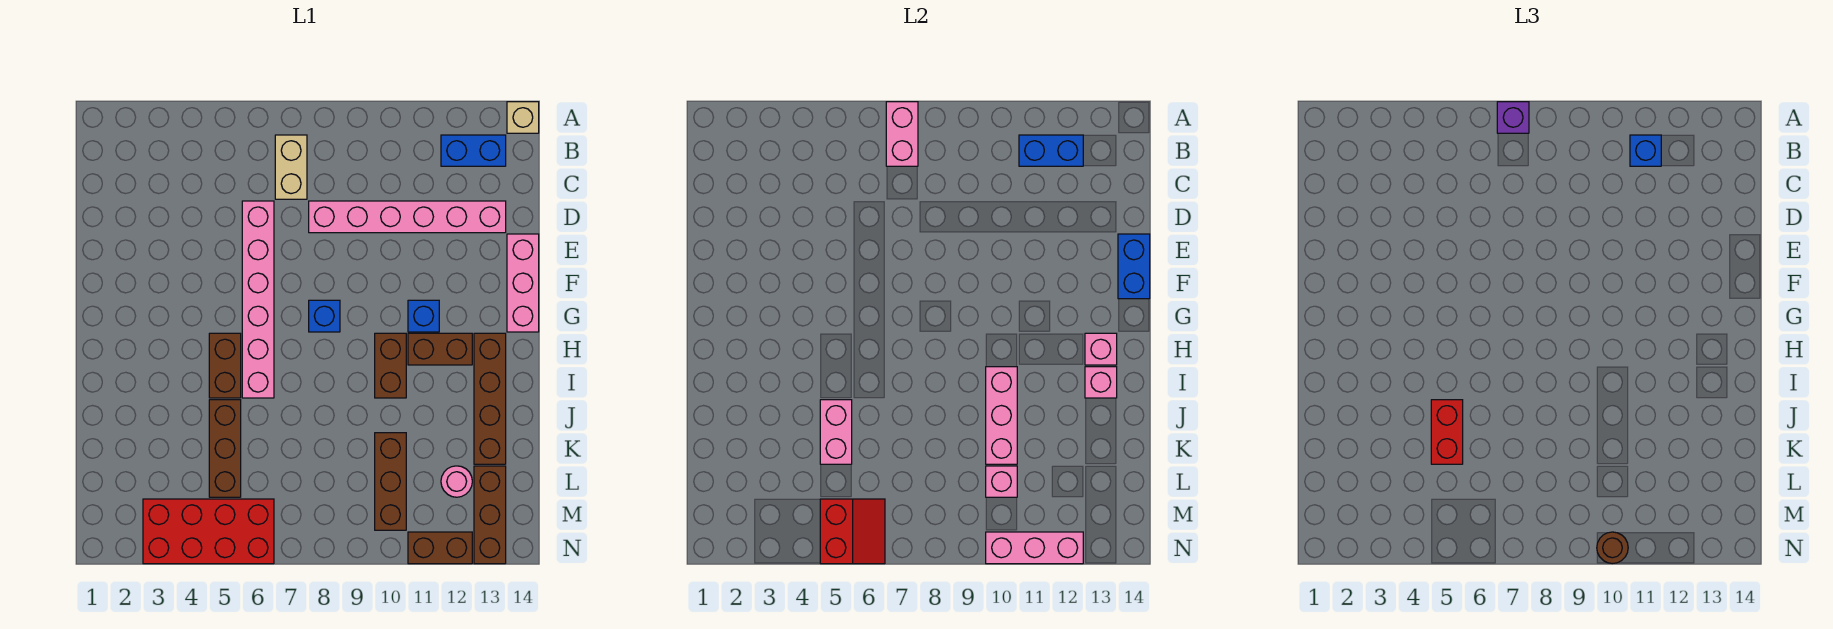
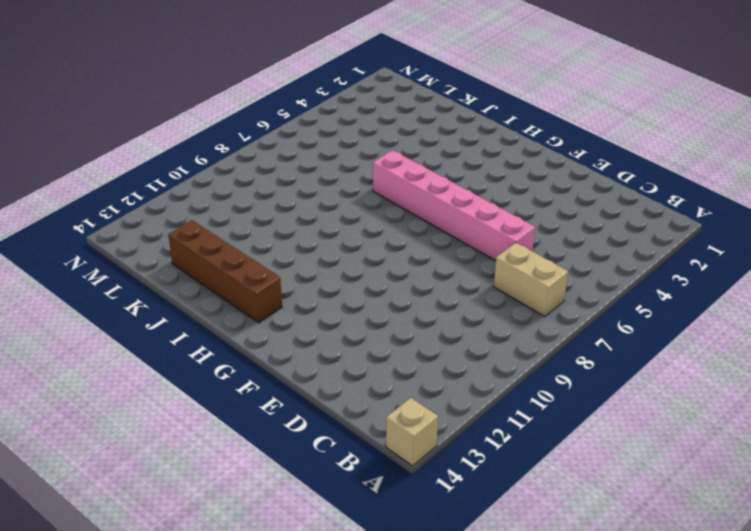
none -> blue brick B12:B13 level 1
none -> pink brick D8:D13 level 1
none -> pink brick E14:G14 level 1
none -> blue brick G8 level 1

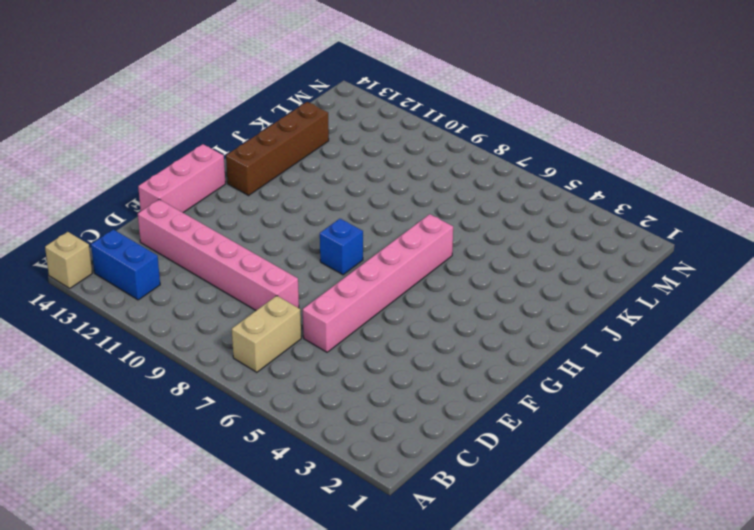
none -> blue brick G11 level 1
none -> brown brick H5:I5 level 1
none -> brown brick H10:I10 level 1
none -> brown brick H11:H12 level 1

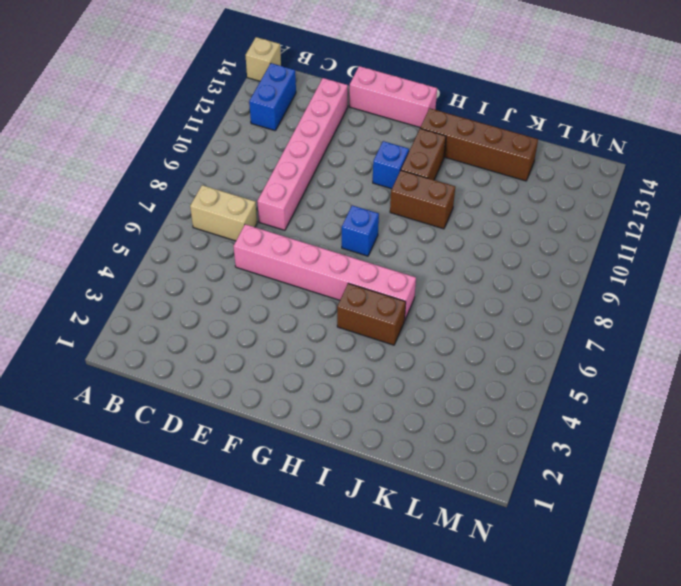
none -> brown brick J5:L5 level 1
none -> brown brick K10:M10 level 1
none -> pink round brick L12 level 1
none -> brown brick L13:N13 level 1

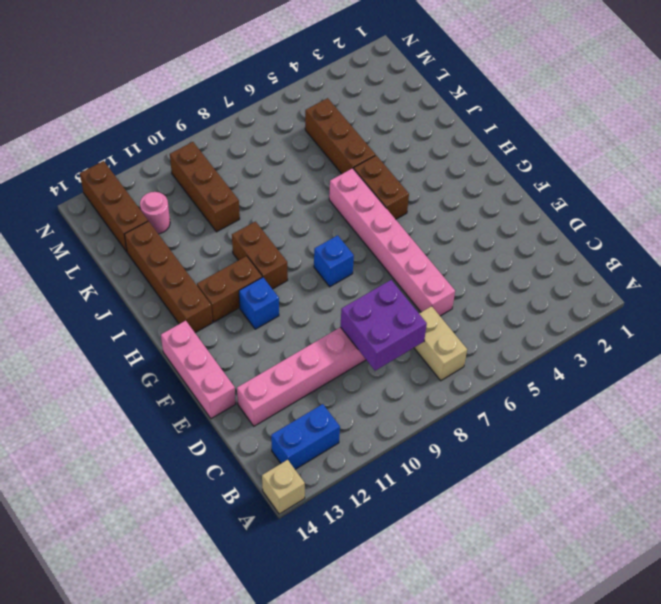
purple brick C8:D9 level 2 -> none
none -> red brick M3:N6 level 1
none -> brown brick N11:N12 level 1
none -> pink brick A7:B7 level 2
none -> blue brick B11:B12 level 2

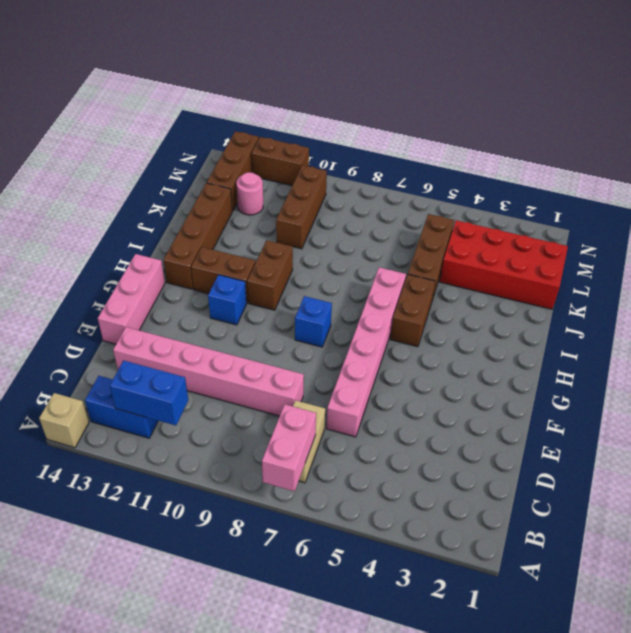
red brick K1:L4 level 1 -> red brick M3:N6 level 1
none -> blue brick E14:F14 level 2
none -> pink brick H13 level 2
none -> pink brick I10:K10 level 2
none -> pink brick I13 level 2

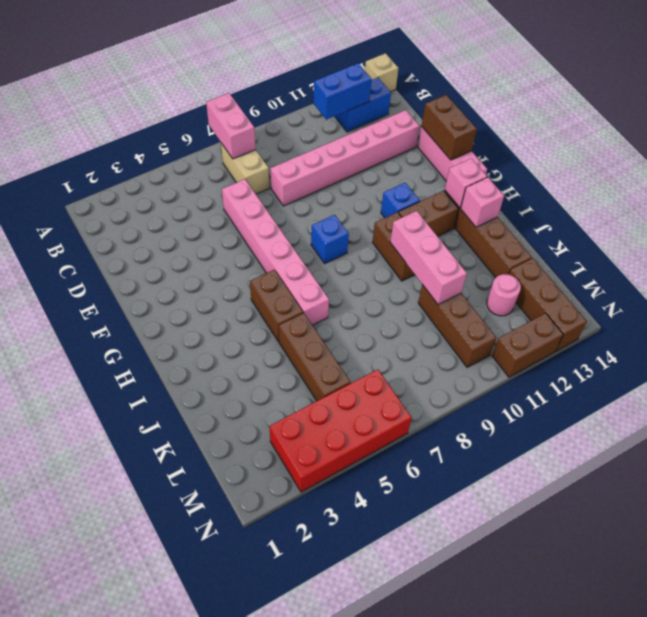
brown brick E14:F14 level 2 -> blue brick E14:F14 level 2
none -> pink brick J5:K5 level 2
none -> pink brick L10 level 2
none -> red slope M5:N6 level 2 top 5
none -> pink brick N10:N12 level 2

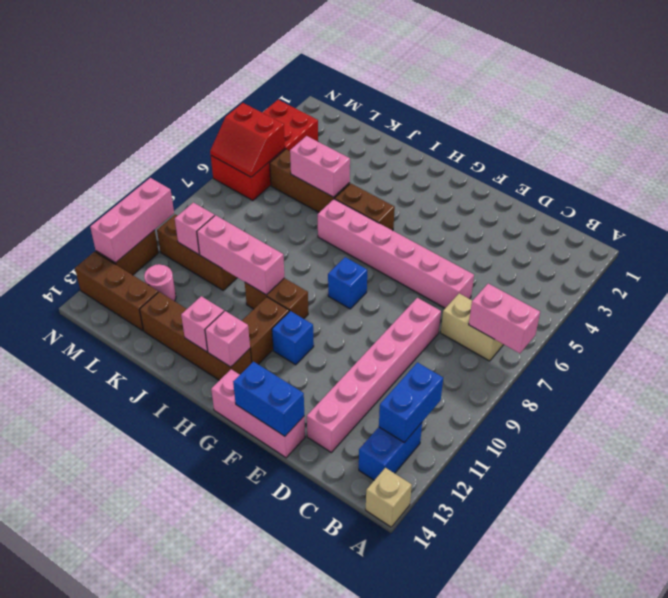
none -> purple brick A7 level 3
none -> blue brick B11 level 3
none -> red brick J5:K5 level 3
none -> brown round brick N10 level 3

